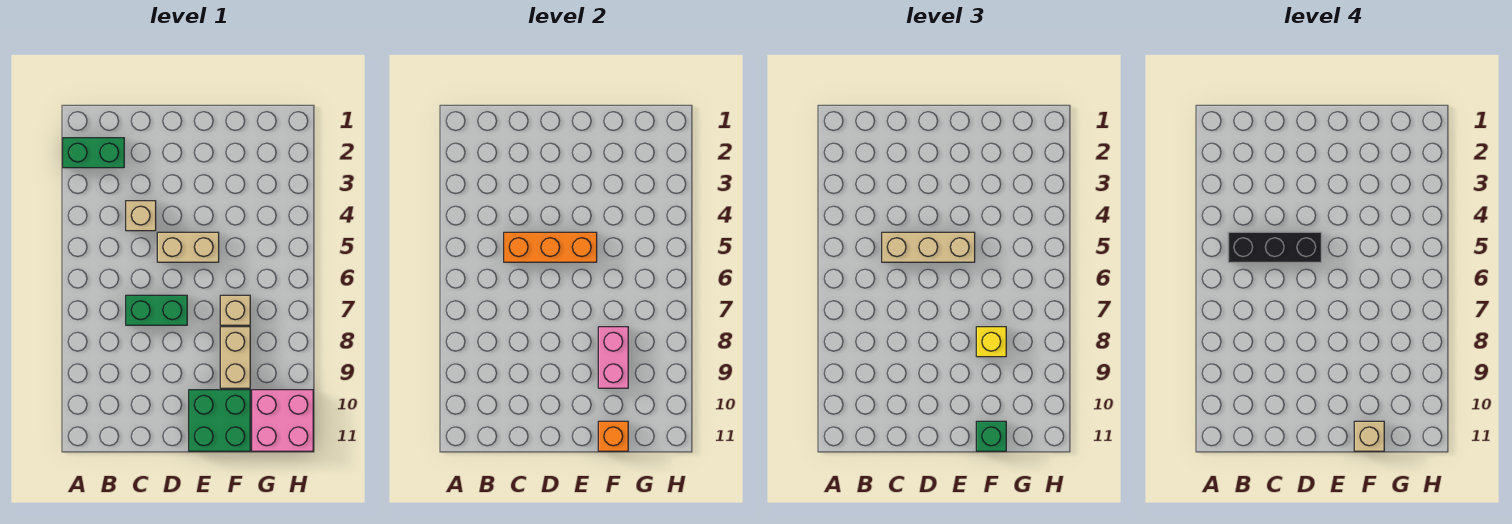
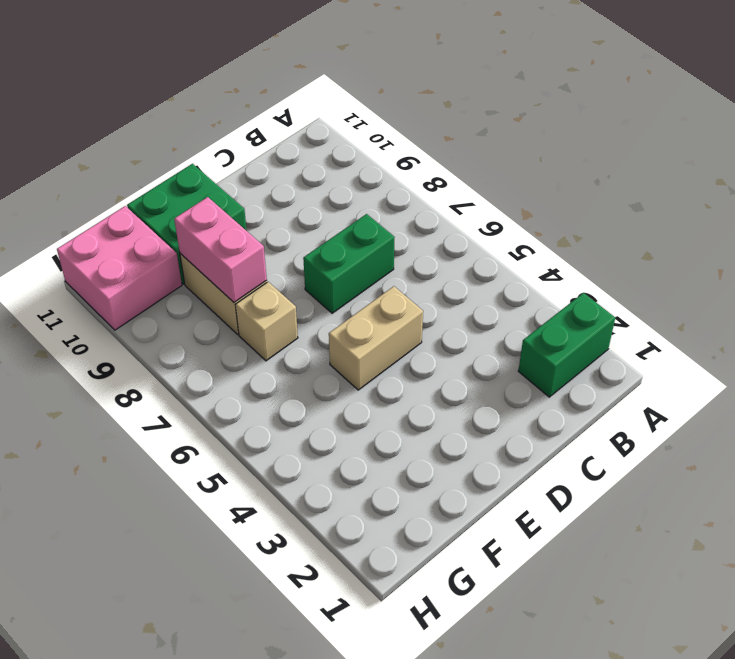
none -> tan brick C4 level 1
none -> orange brick C5:E5 level 2
none -> orange brick F11 level 2

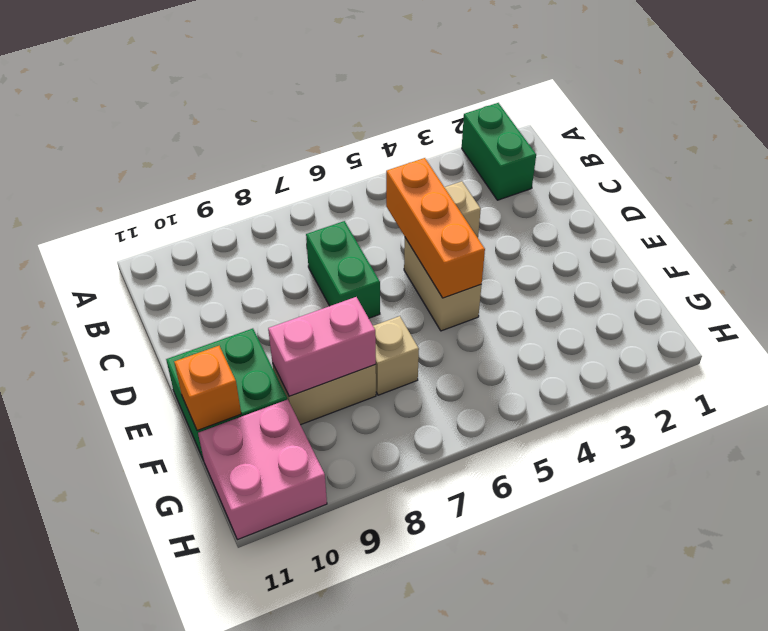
none -> tan brick C5:E5 level 3
none -> yellow brick F8 level 3
none -> green brick F11 level 3

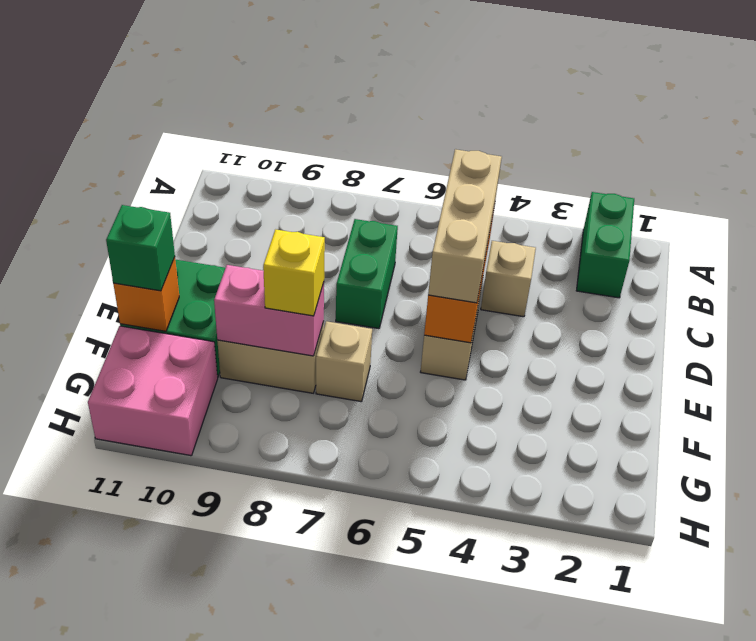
none -> black brick B5:D5 level 4
none -> tan brick F11 level 4

